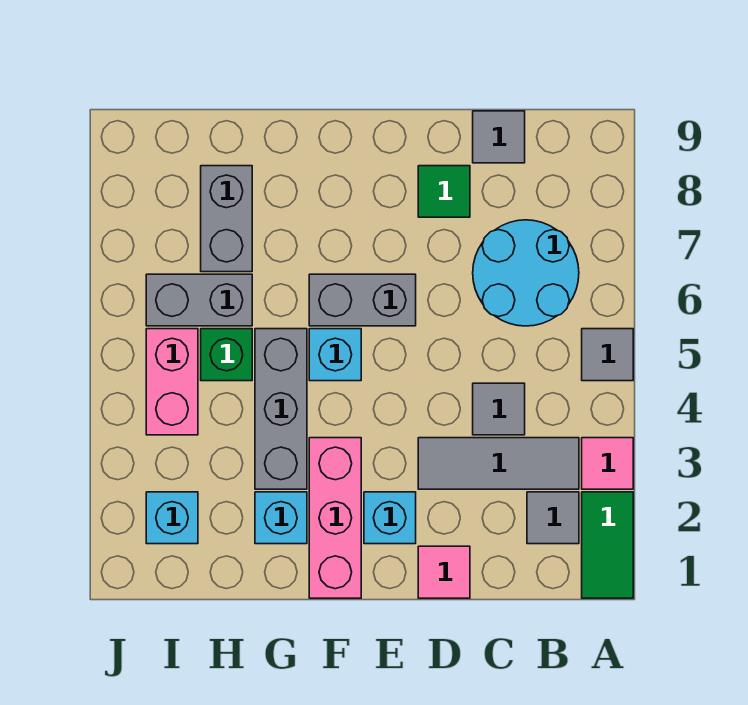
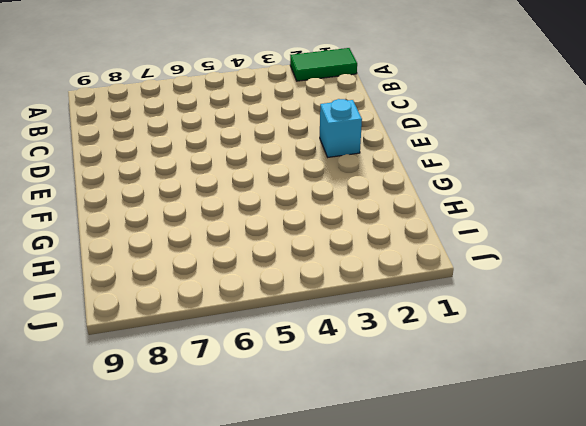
none -> pink tile A3 level 1
none -> grey tile A5 level 1
none -> grey tile B2 level 1

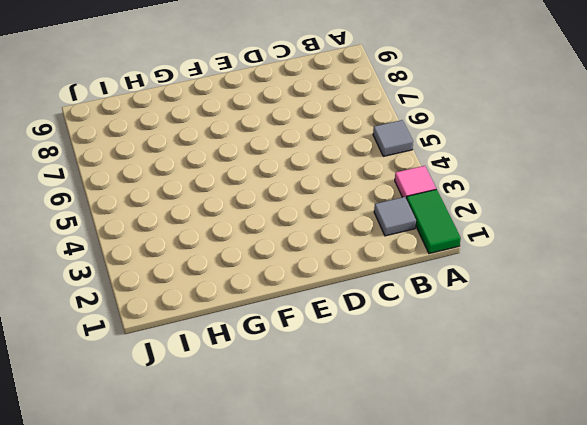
none -> grey tile B3:D3 level 1
none -> cyan round brick B6:C7 level 1
none -> grey tile C4 level 1

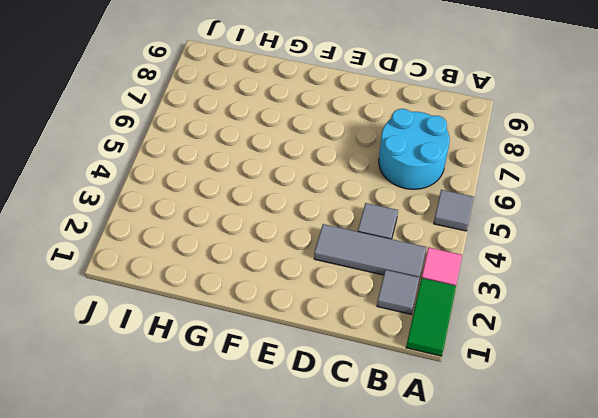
none -> grey tile C9 level 1
none -> pink tile D1 level 1
none -> green tile D8 level 1

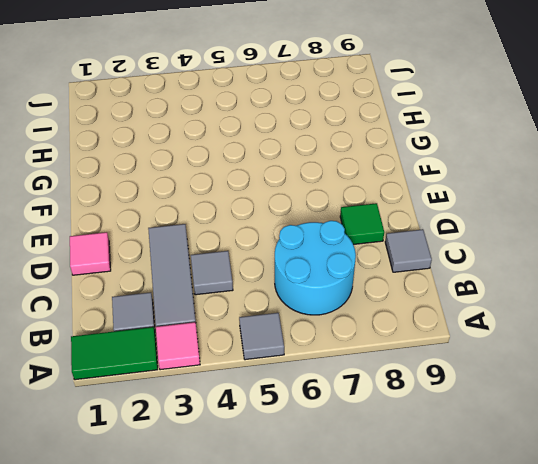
none -> cyan brick E2 level 1
none -> grey brick E6:F6 level 1
none -> pink brick F1:F3 level 1

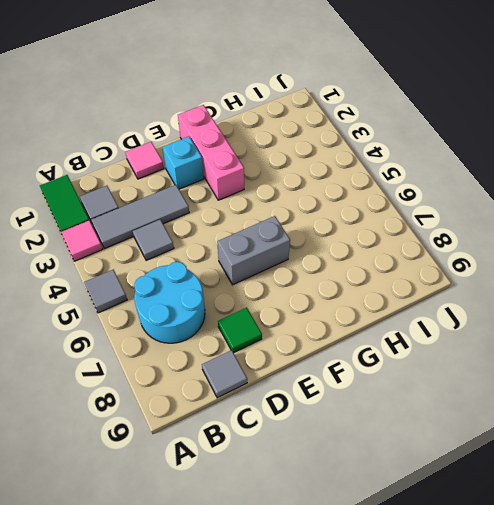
none -> cyan brick F5 level 1
none -> cyan brick G2 level 1
none -> grey brick G3:G5 level 1

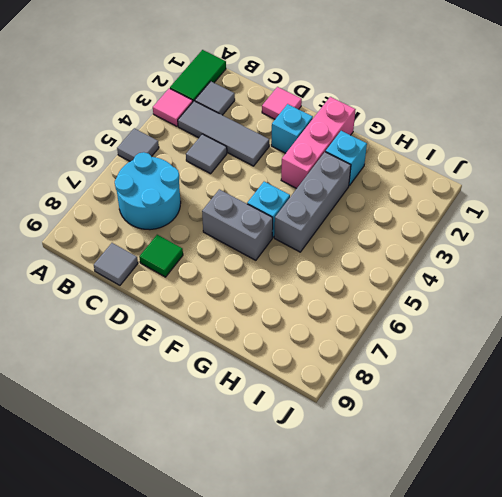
none -> green brick H5 level 1
none -> grey brick H6:I6 level 1
none -> grey brick H7:H8 level 1

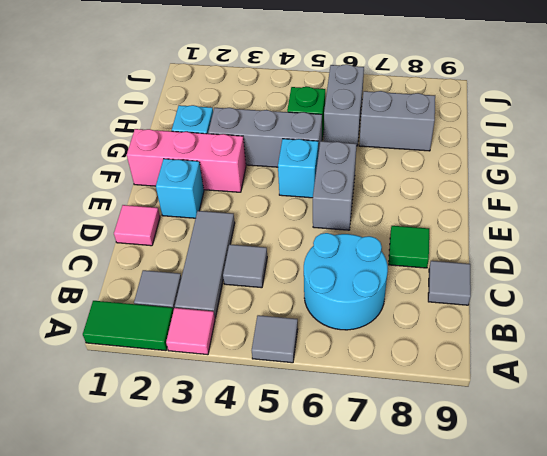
none -> cyan brick I2 level 1
none -> pink brick I4:I5 level 1

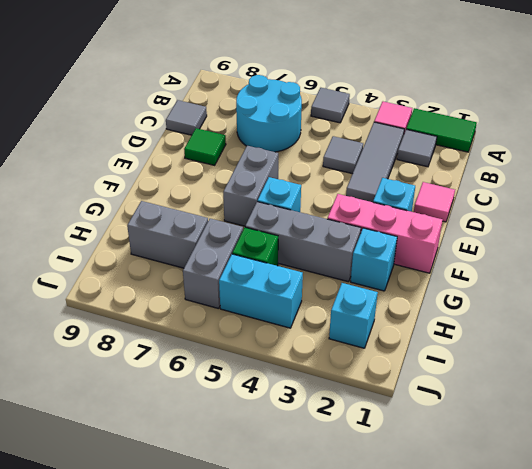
cyan brick I4:I5 level 1 -> pink brick I4:I5 level 1

